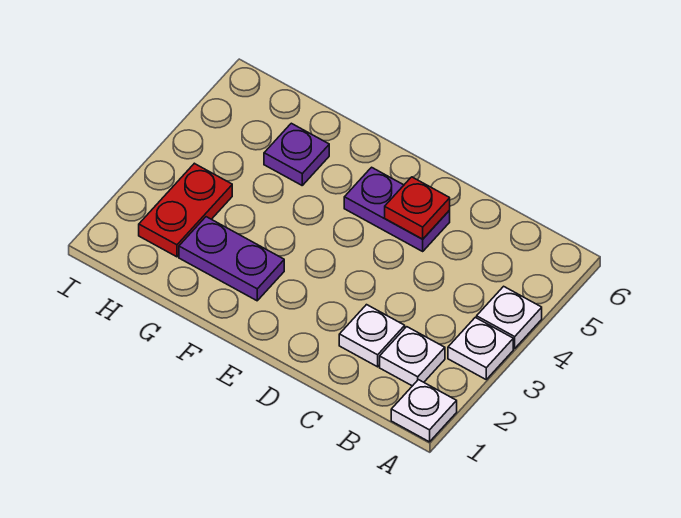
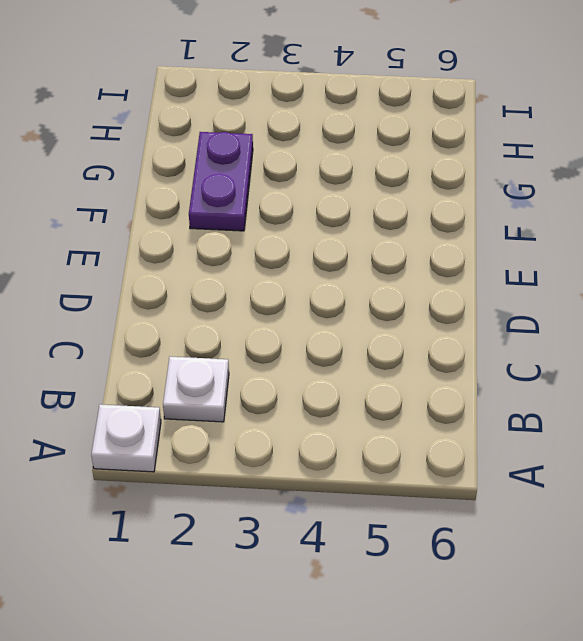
none -> white plate A3 level 1
none -> white plate A4 level 1

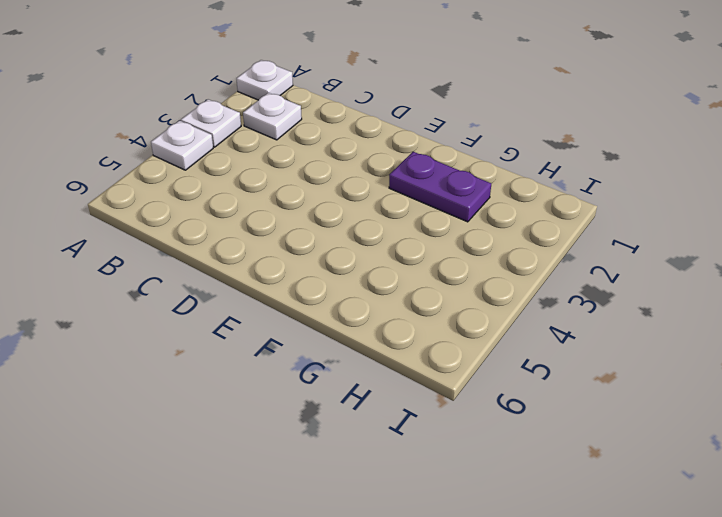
none -> white plate C2 level 1
none -> purple plate D5:E5 level 1

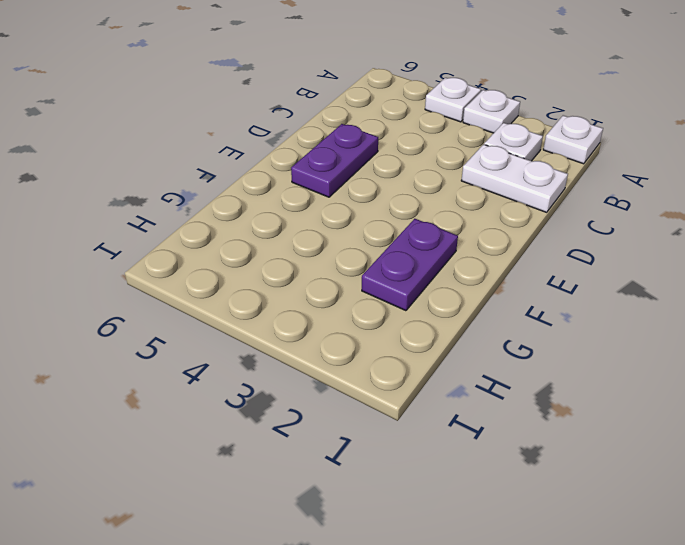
white plate C1:C2 level 1 -> white plate C2 level 1
none -> purple plate G5 level 1
none -> red plate H2:H3 level 1

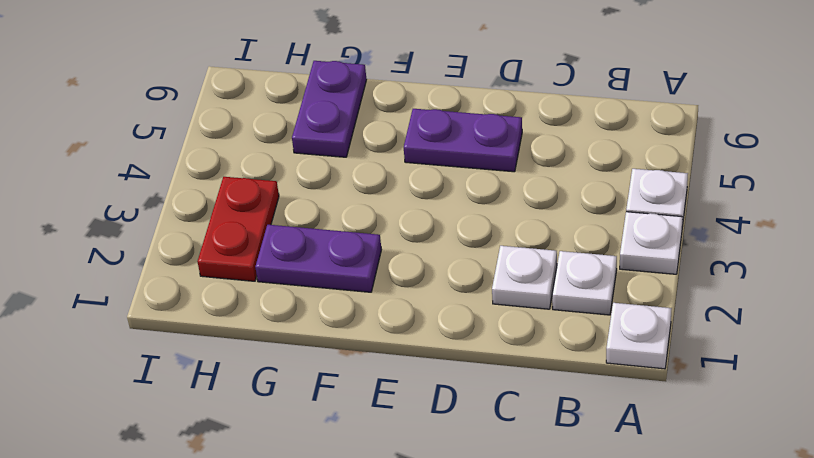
purple plate G5:G6 level 1 -> purple plate G5 level 1
none -> red plate D5 level 2

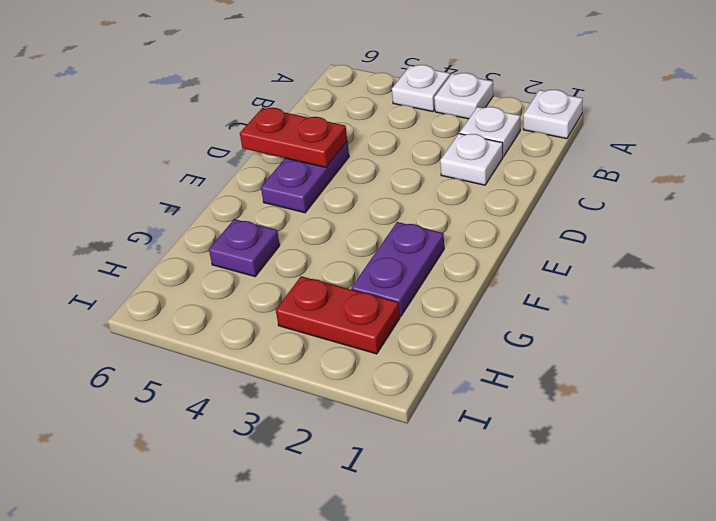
red plate D5:D6 level 2 -> red plate D5 level 2

